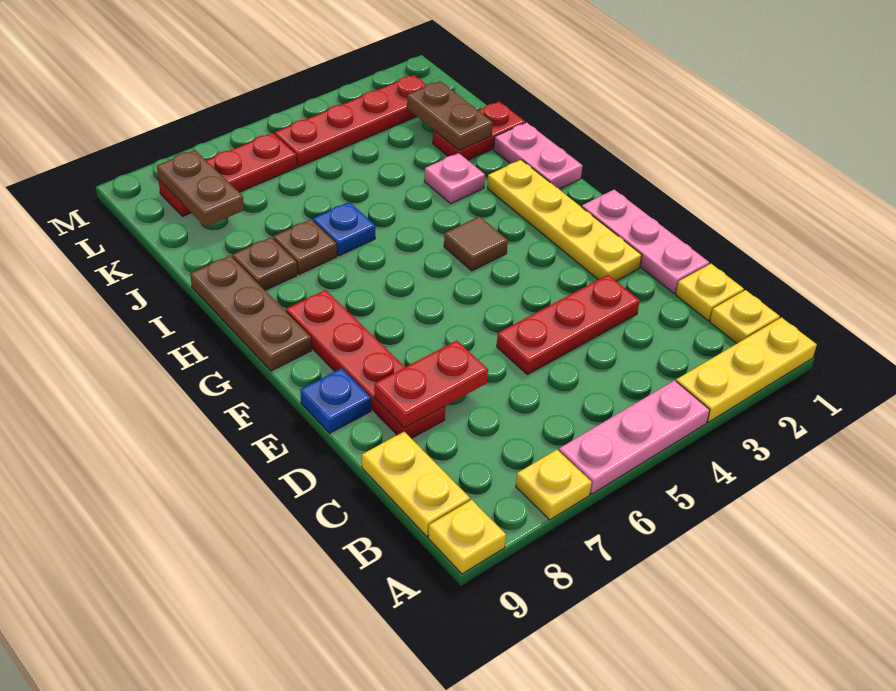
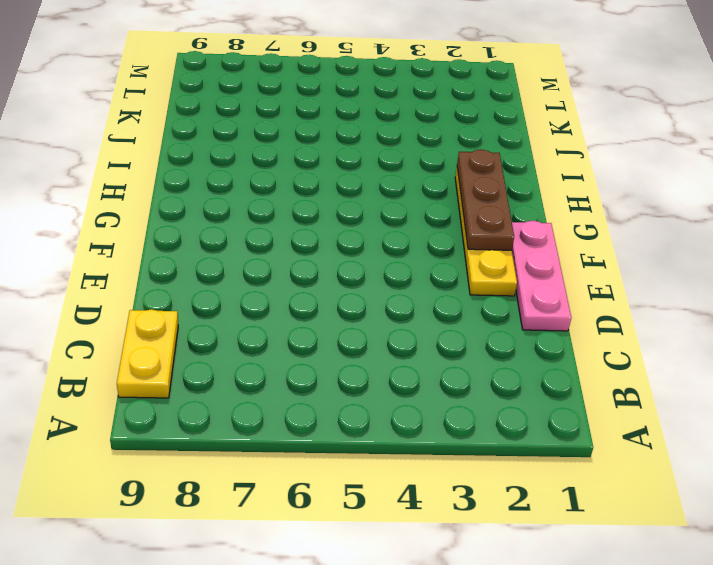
brown plate F2:H2 level 2 -> brown plate G9:I9 level 1
none -> yellow plate A1:A3 level 1
none -> pink plate A4:A6 level 1
none -> yellow plate A7 level 1

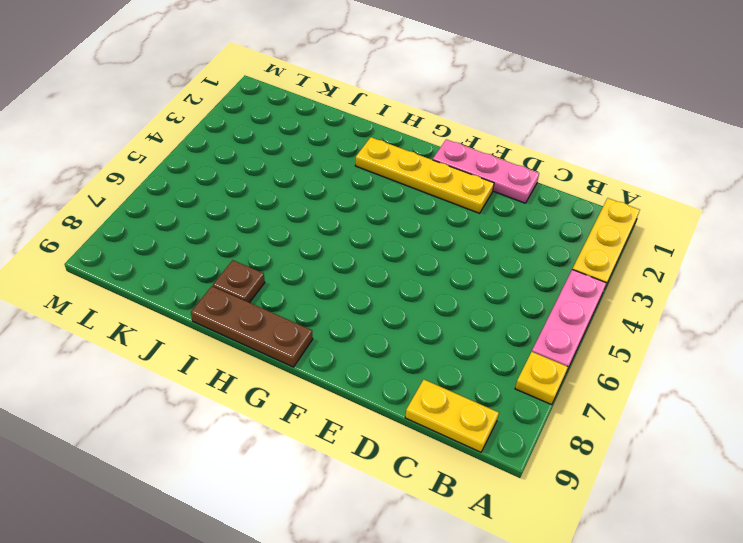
none -> yellow plate A9 level 1
none -> yellow plate B1 level 1
none -> yellow plate C1 level 1

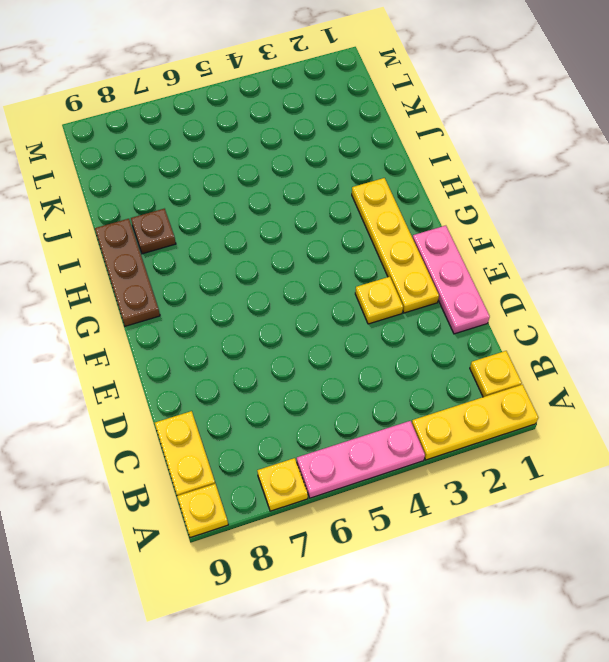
yellow plate E3 level 1 -> yellow plate C1 level 1
none -> red plate D3:D5 level 1
none -> red plate D8:G8 level 1
none -> blue plate E9 level 1

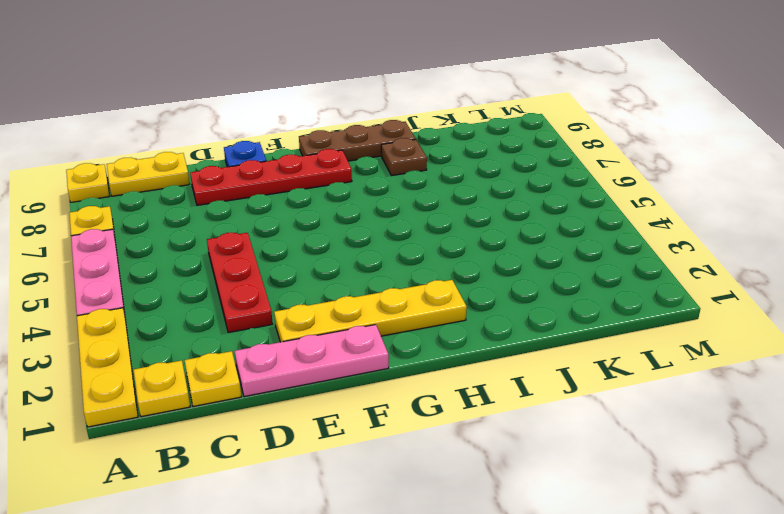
none -> brown tile G4 level 1
none -> pink plate H1:I1 level 1
none -> pink plate I3 level 1

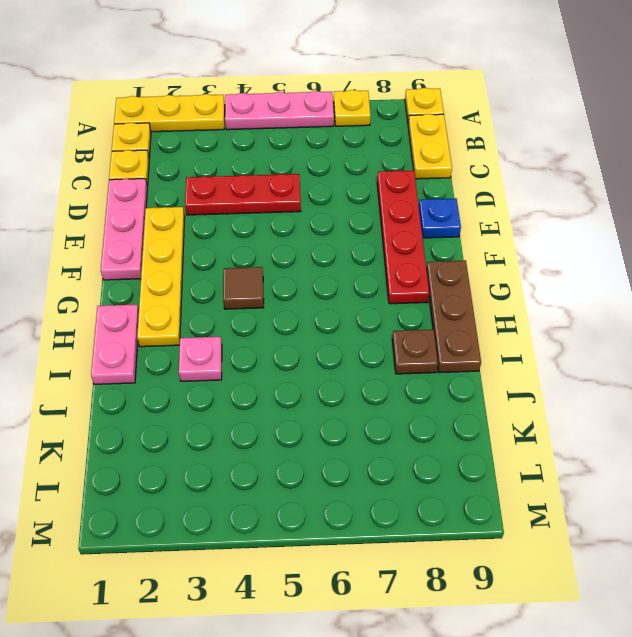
none -> blue plate I6 level 1
none -> brown plate I7 level 1
none -> red plate J1:J2 level 1

